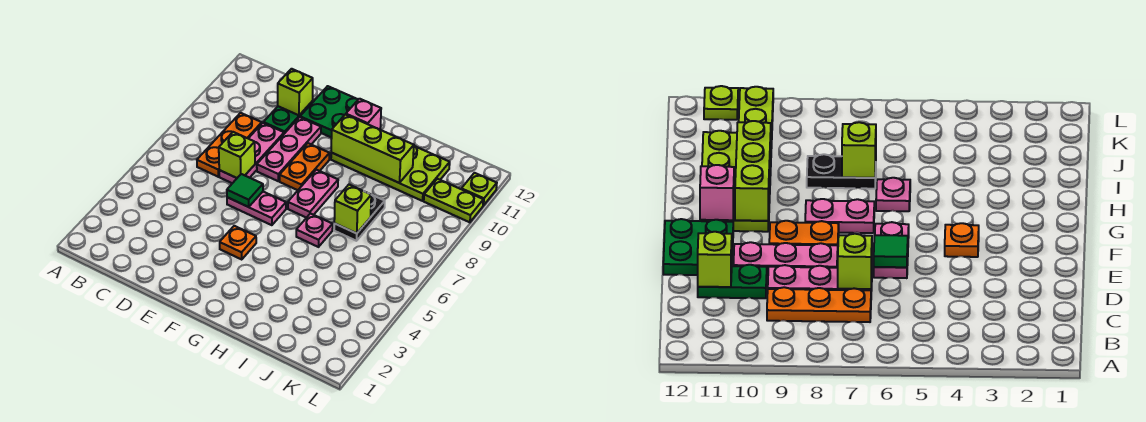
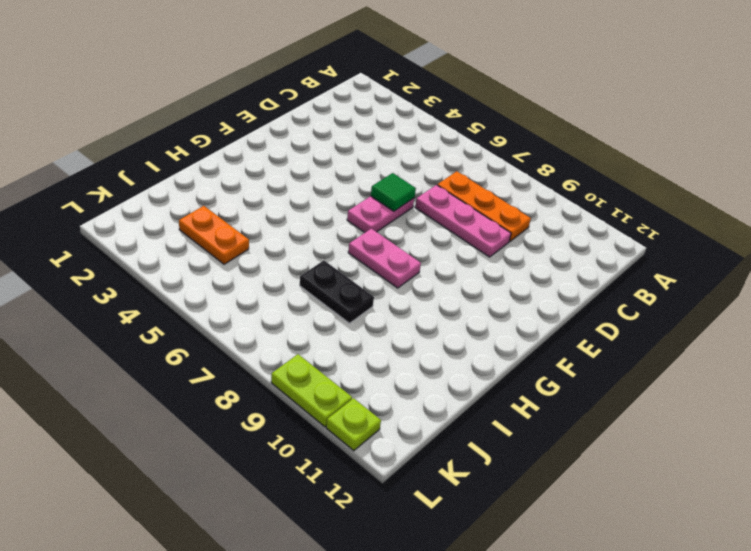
orange plate J3:J4 level 1 -> orange plate F8:F9 level 1
lime plate L9:L10 level 1 -> lime plate K10:L10 level 1
none -> green plate D10:D11 level 1
none -> pink plate E8:E10 level 1
none -> green plate E11:F12 level 1

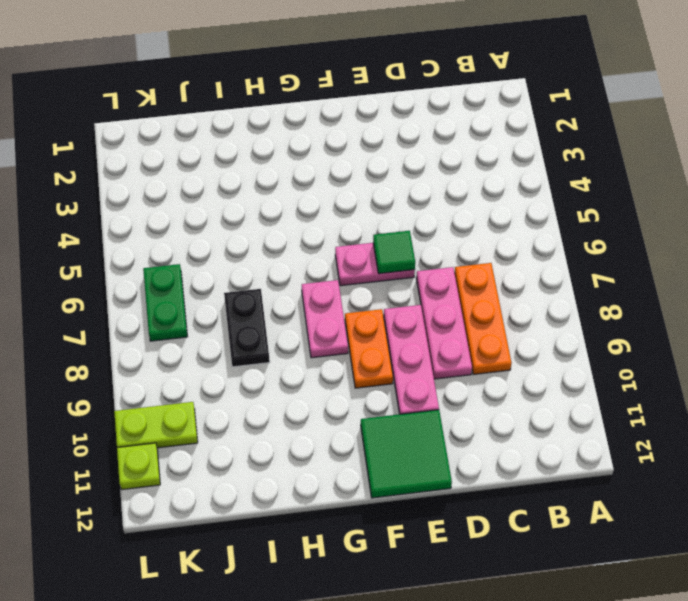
green tile E11:F12 level 1 -> green plate E11:F12 level 1
green plate K6:K7 level 1 -> green plate D10:D11 level 1
none -> orange plate F4 level 1
none -> lime plate G10:J11 level 1
none -> pink plate H6 level 1

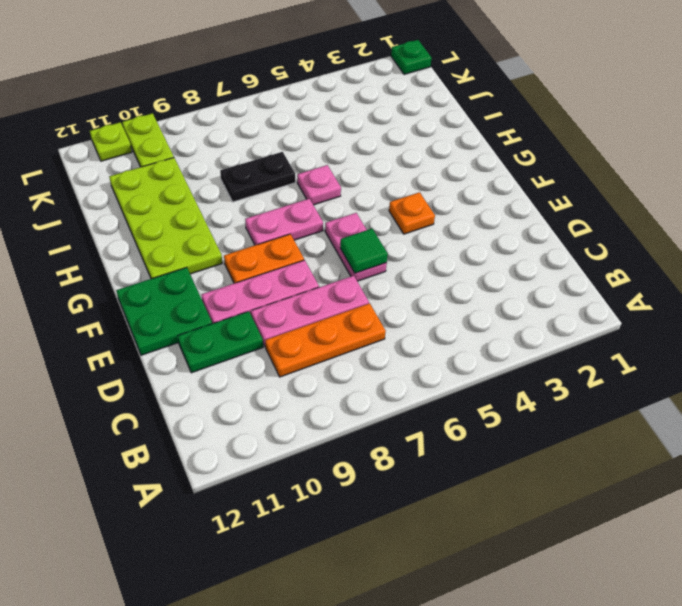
green plate L1 level 1 -> none
none -> lime brick D7 level 2
none -> lime brick D11 level 2
none -> lime brick G10:I10 level 2

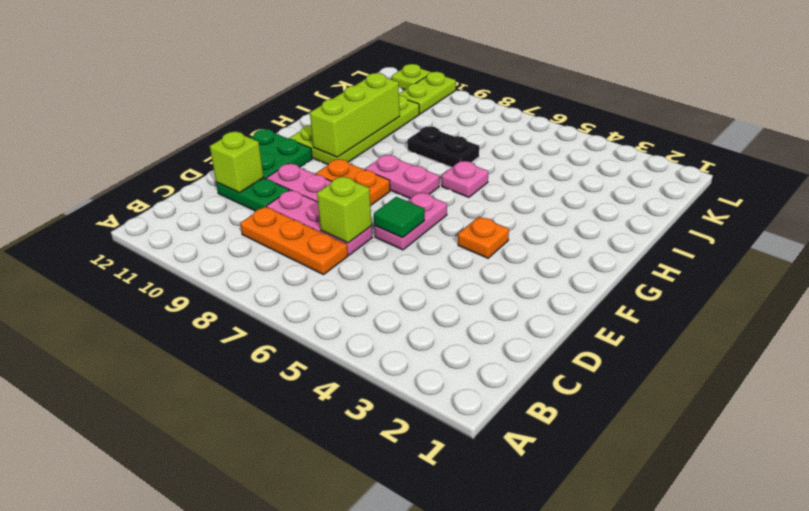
none -> pink brick G11 level 2
none -> lime brick I7 level 2

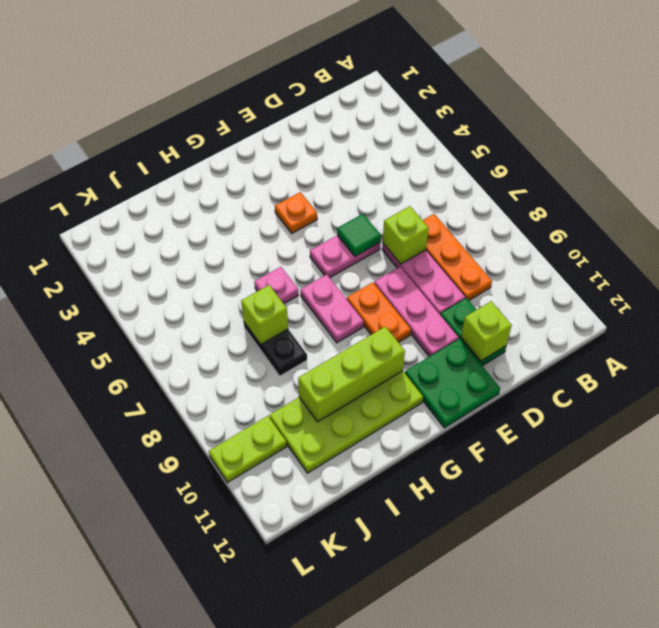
none -> lime plate L11 level 1
none -> pink brick G11 level 2

